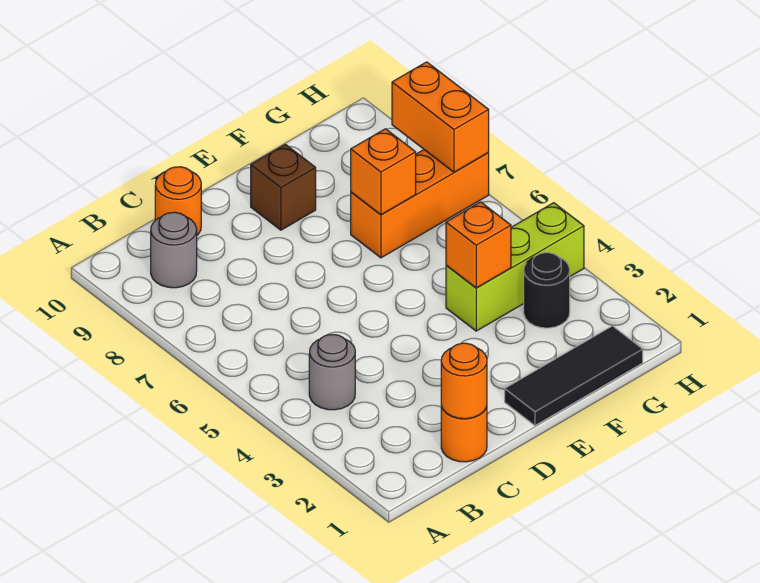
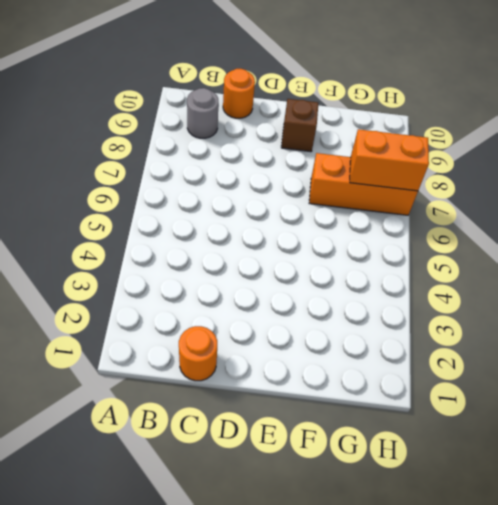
orange brick G7:H7 level 2 -> orange brick H7:H8 level 2
none -> grey round brick B4 level 1
none -> black tile E1:G1 level 1
none -> lime brick F4:H4 level 1

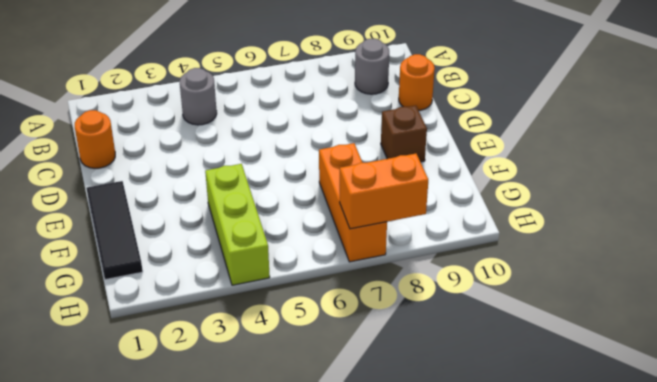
none -> black round brick G3 level 1
none -> orange round brick C1 level 2
none -> orange brick F4 level 2

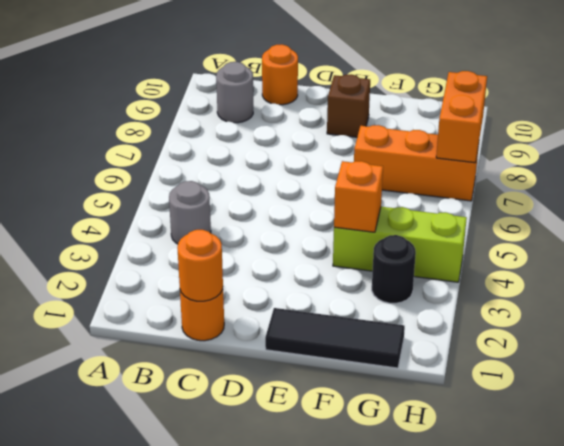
none -> orange brick F7 level 2

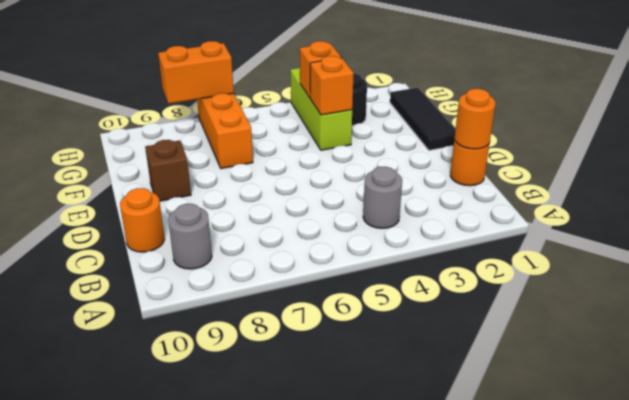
orange brick G4 level 2 -> orange brick F7 level 2

